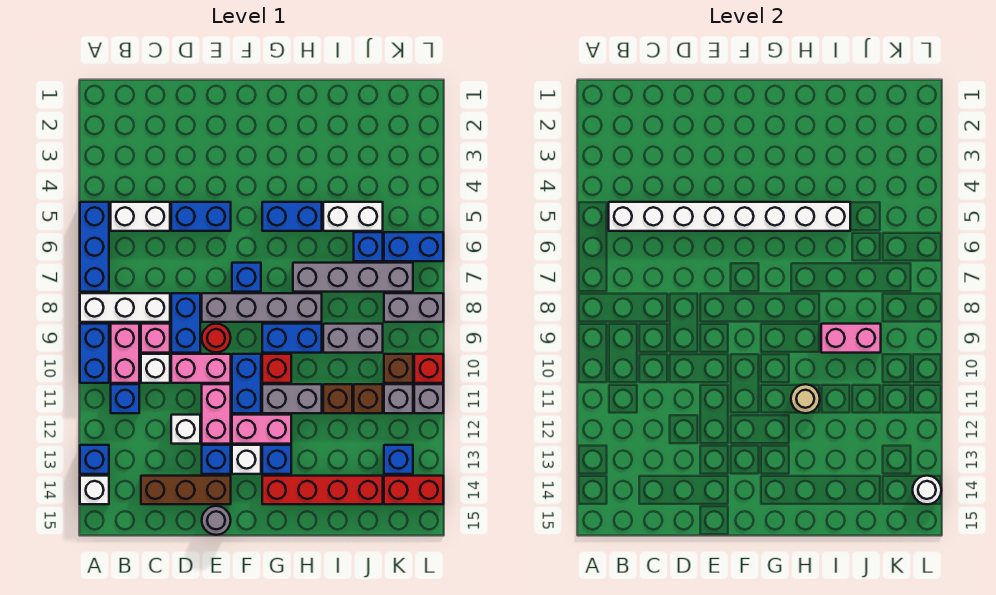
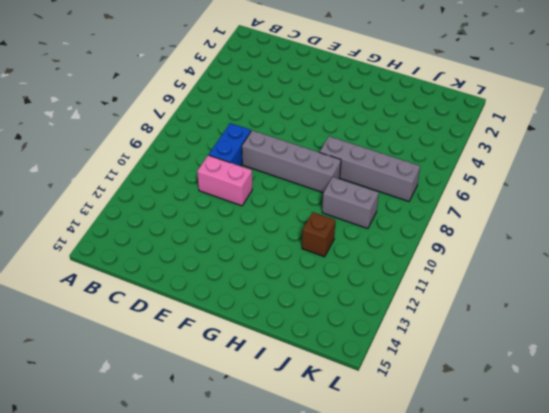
none -> blue brick A5:A7 level 1
none -> white brick A8:C8 level 1
none -> blue brick A9:A10 level 1
none -> blue brick A13 level 1

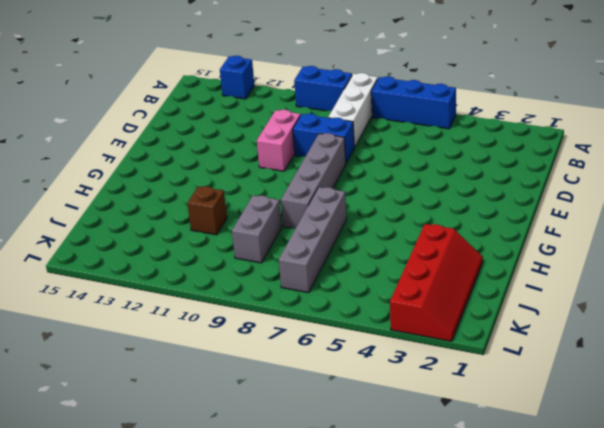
red slope I2:L3 level 1 top 3 -> none
none -> white brick A14 level 1
none -> white brick B5:C5 level 1
none -> pink brick B9:B10 level 1
none -> blue brick B11 level 1

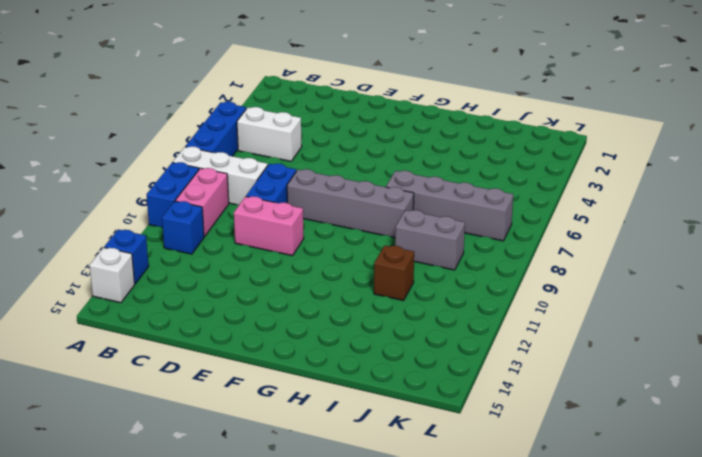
none -> pink brick C9 level 1
none -> white brick C10 level 1
none -> brown brick C14:E14 level 1
none -> blue brick D5:E5 level 1

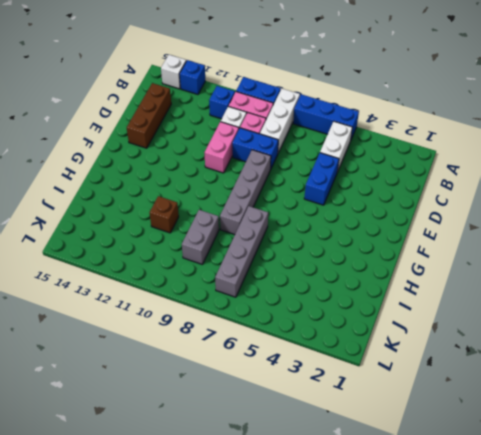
none -> white brick D12 level 1
none -> red round brick E9 level 1
none -> pink brick E11:E12 level 1
none -> blue brick E13 level 1

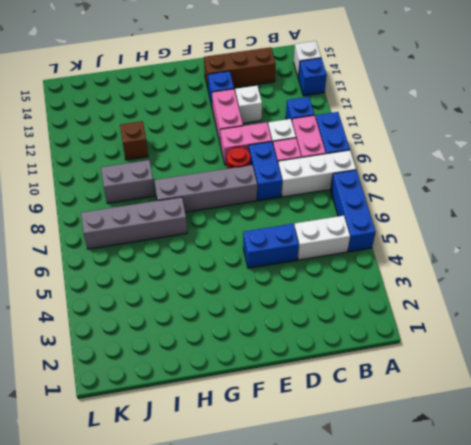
none -> grey round brick E15 level 1
none -> blue brick F7 level 1
none -> blue brick F10:F11 level 1
none -> pink brick F12:G12 level 1

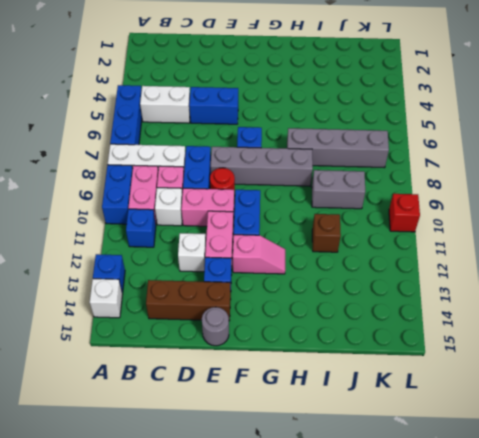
pink slope F12:G12 level 1 top F -> pink brick F12:G12 level 1
none -> white brick F13 level 1
none -> blue brick G5:H5 level 1
none -> blue brick G9:H9 level 1
none -> red brick G10 level 1

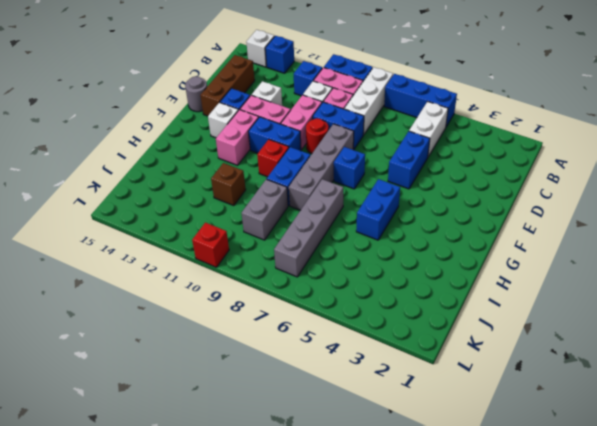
none -> grey brick G11:H11 level 1
none -> blue brick G13 level 1
none -> red brick G14:J14 level 1
none -> white brick I5:J5 level 1

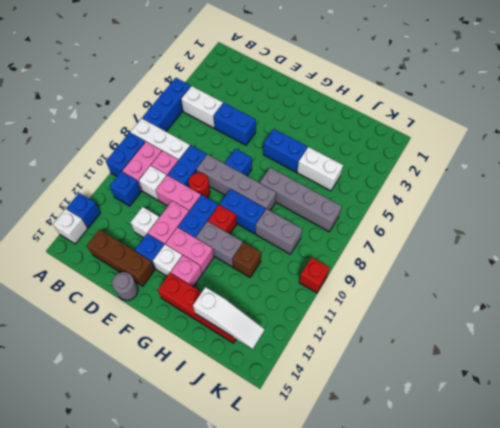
pink brick G13 level 1 -> blue brick G13 level 1
white slope I14:K14 level 2 top I -> none
none -> blue brick J6 level 1
none -> brown brick J11 level 1
none -> blue brick K6:L6 level 1
none -> grey brick K8:L8 level 1

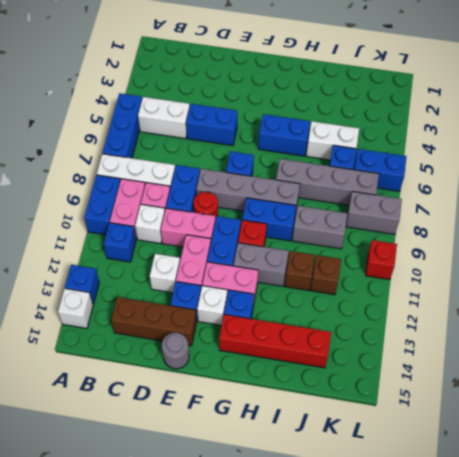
none -> brown brick K10 level 1
none -> grey brick K11 level 1
none -> blue brick K13 level 1
none -> red brick K14:L14 level 1

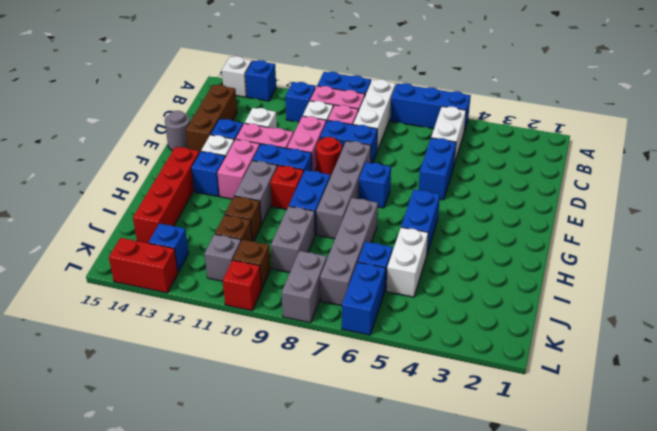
red brick L13:L14 level 1 -> red brick K14:L14 level 1
none -> grey brick L11 level 1
none -> white brick B5:I5 level 2
none -> tan round brick H11 level 2
none -> pink brick I9:J9 level 2

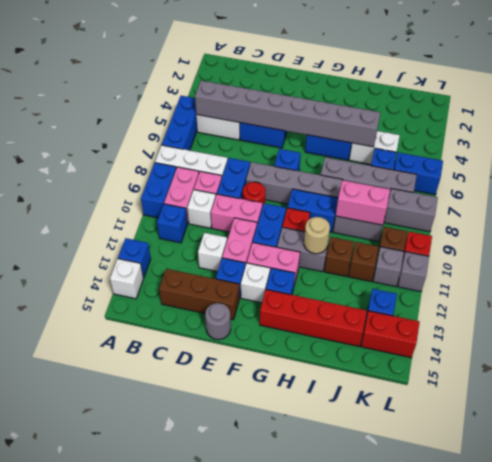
grey brick B5:I5 level 2 -> white brick B5:I5 level 2
none -> white round brick L14 level 2

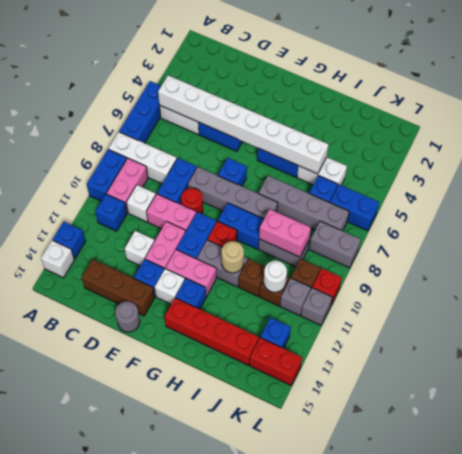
white round brick J11 level 2 -> white round brick L14 level 2
none -> pink brick C9 level 1

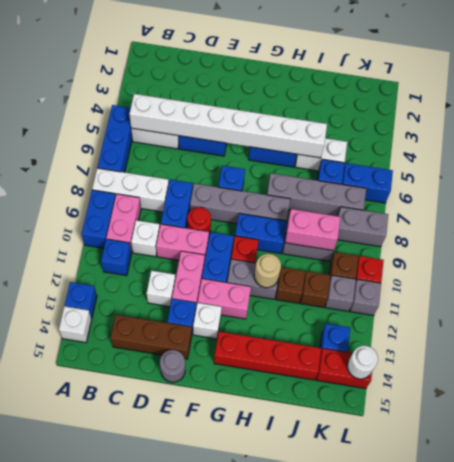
none -> pink brick C9 level 1
none -> blue brick G13 level 1

